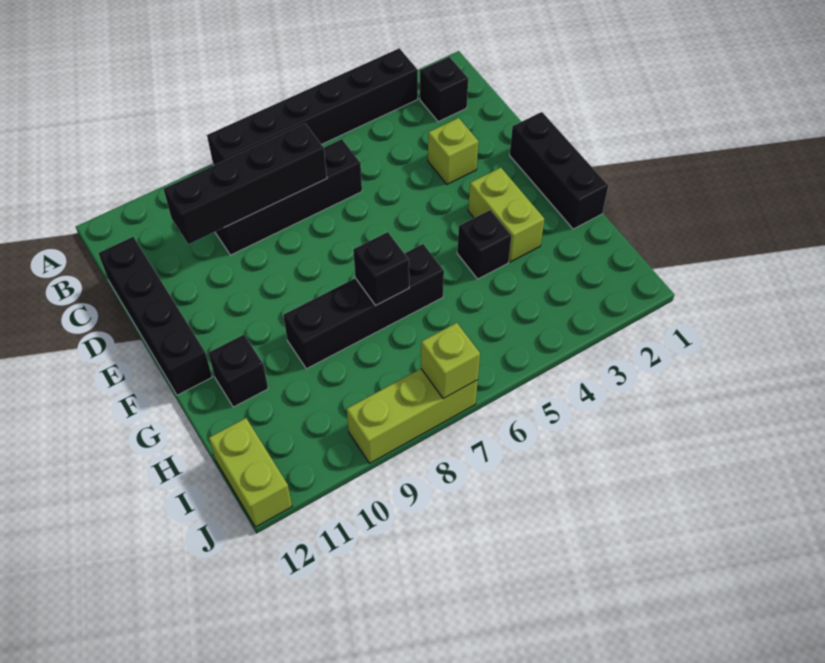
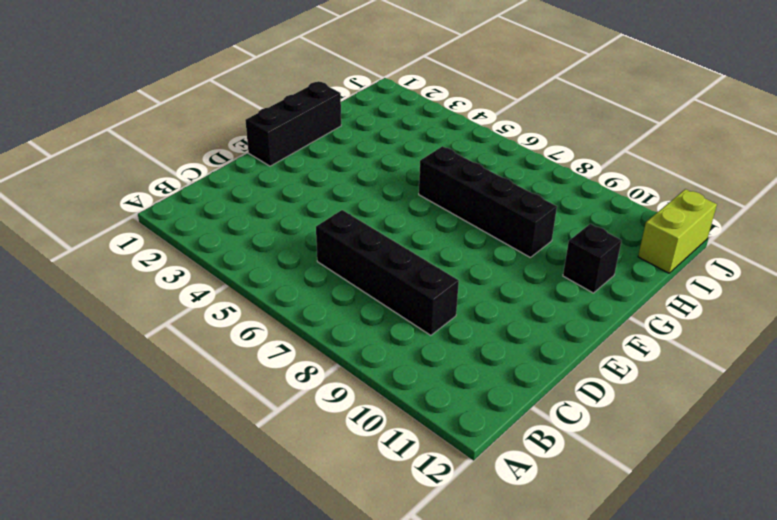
none -> black brick A3:A8 level 1
none -> black brick B2 level 1
none -> black brick C12:F12 level 1

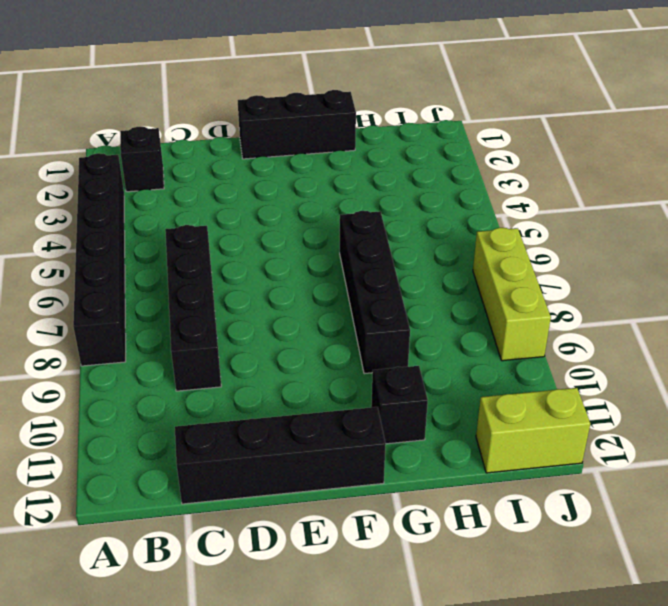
none -> lime brick D3 level 1
none -> lime brick F3:G3 level 1
none -> black brick G4 level 1

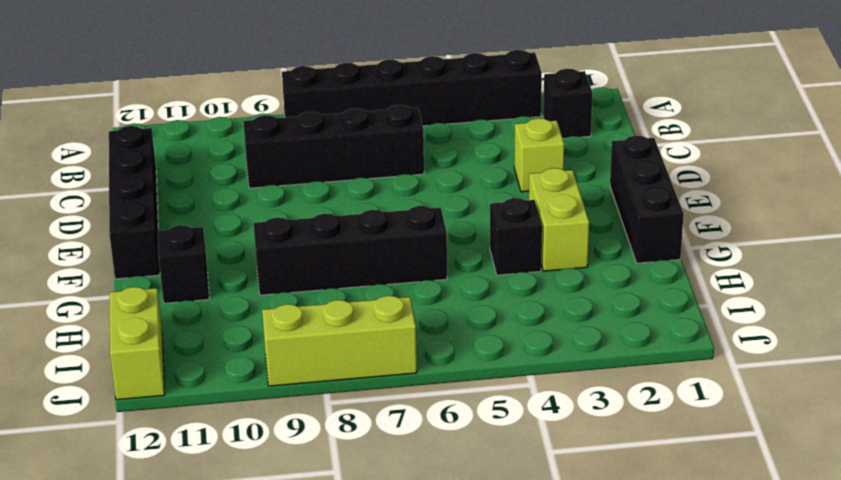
none -> black brick C7:C10 level 2
none -> black brick G7 level 2
none -> lime brick J7 level 2

